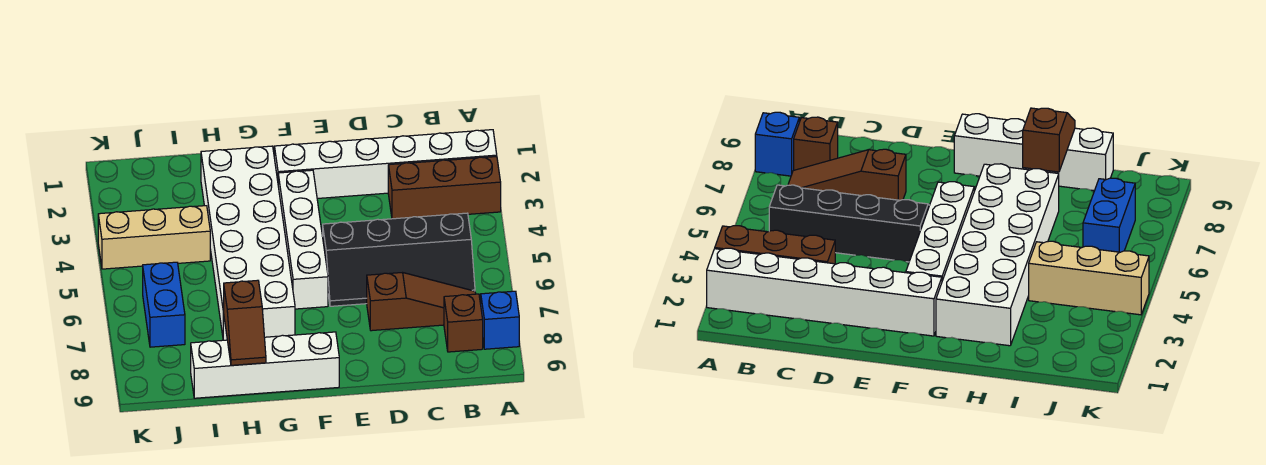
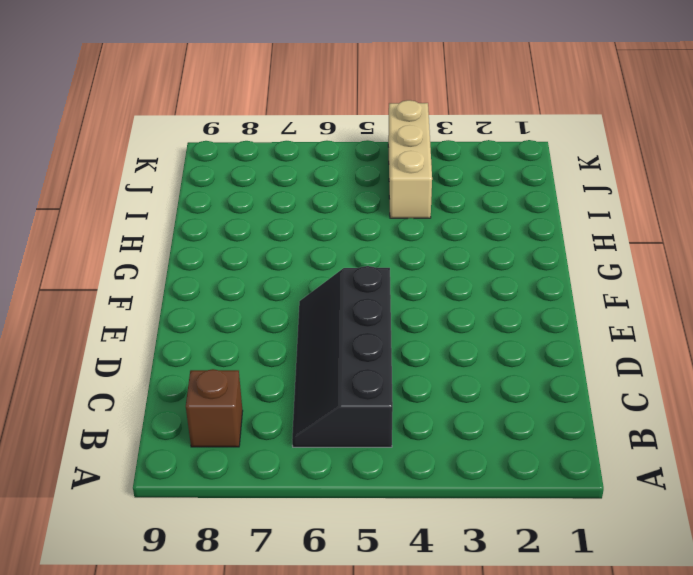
none -> white brick A2:F2 level 1
none -> brown brick A3:C3 level 1
none -> blue brick A8 level 1

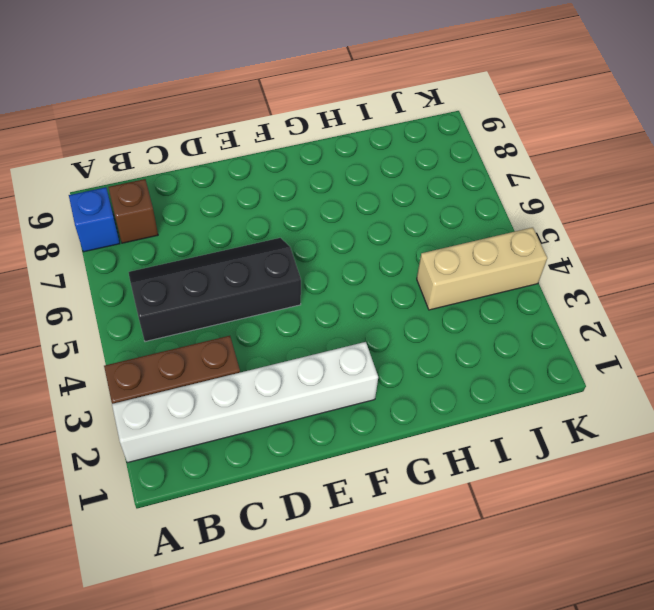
none -> brown slope B7:D7 level 1 top D
none -> white brick F3:F6 level 1
none -> white brick F9:I9 level 1

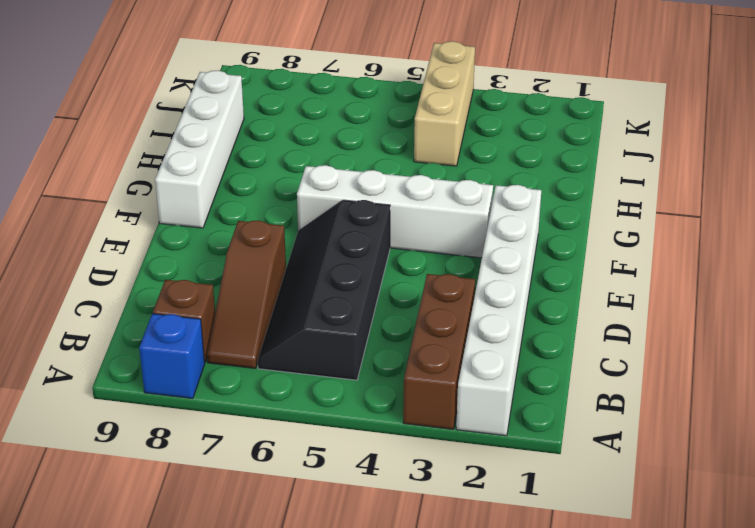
none -> white brick G2:H7 level 1
none -> blue brick J6:J7 level 1
none -> brown slope H8:H9 level 2 top 8

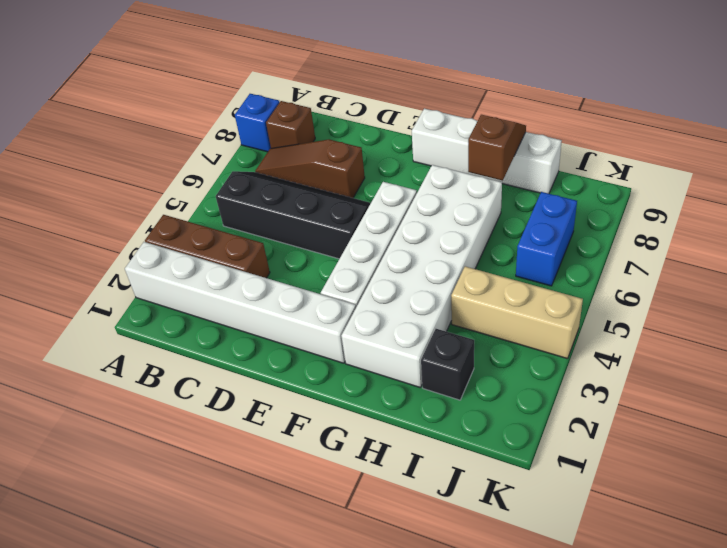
black brick I2 level 1 -> none

